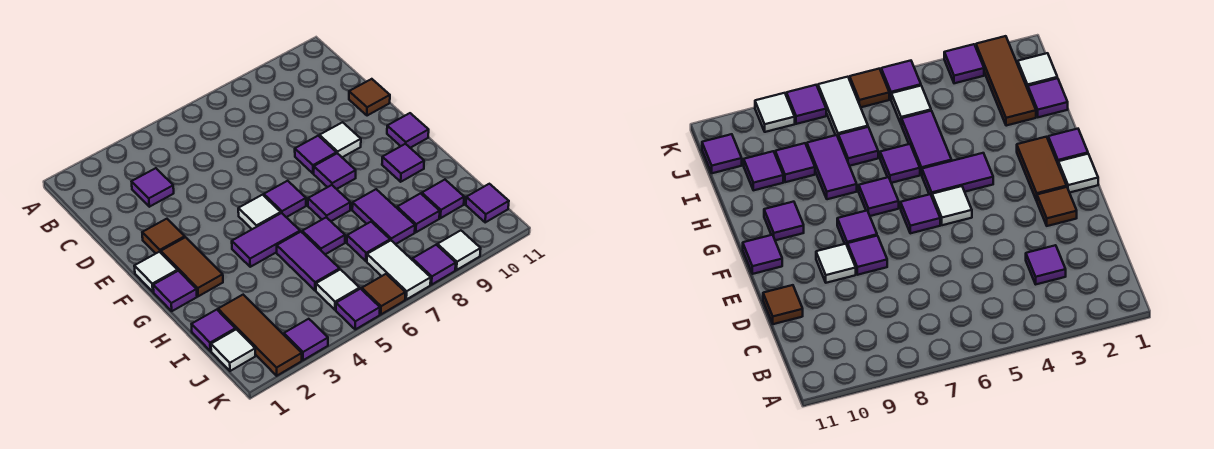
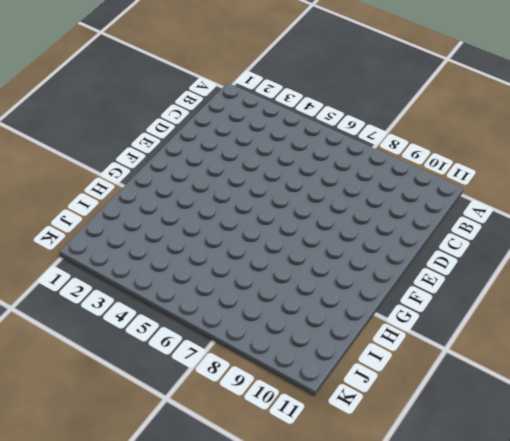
none -> purple tile C3 level 1
none -> brown tile D11 level 1
none -> brown tile E2 level 1
none -> purple tile E8 level 1

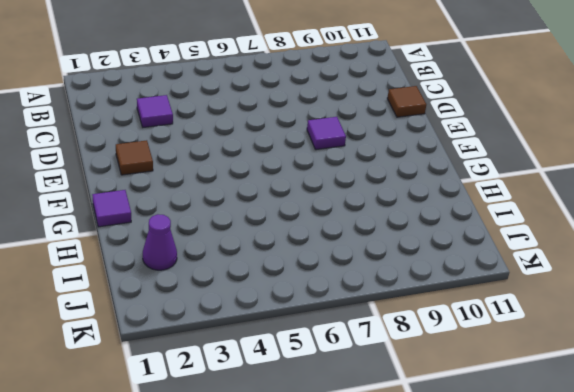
purple cone I2 level 1 -> brown tile I2:K2 level 1
none -> white tile E9 level 1
none -> white tile F1 level 1
none -> brown tile F2:G2 level 1
none -> white tile F5 level 1

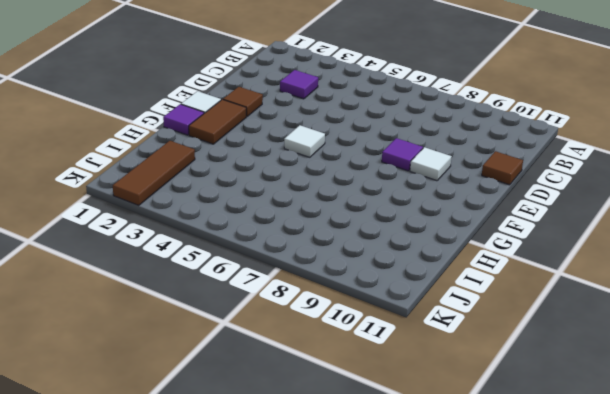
none -> purple tile F6 level 1
none -> purple tile F8 level 1
none -> purple tile F11 level 1
none -> purple tile G4:G5 level 1

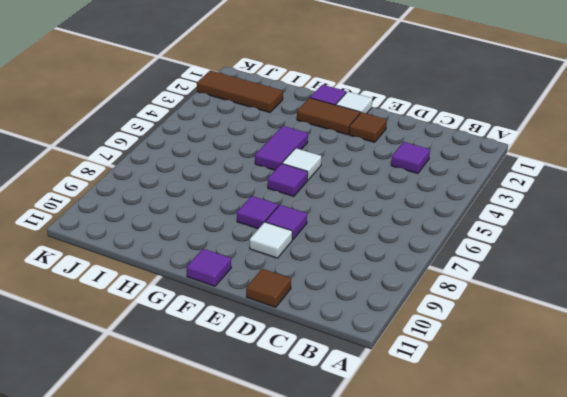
none -> purple tile G7 level 1
none -> purple tile G10 level 1
none -> purple tile H5:I5 level 1
none -> purple tile H6 level 1

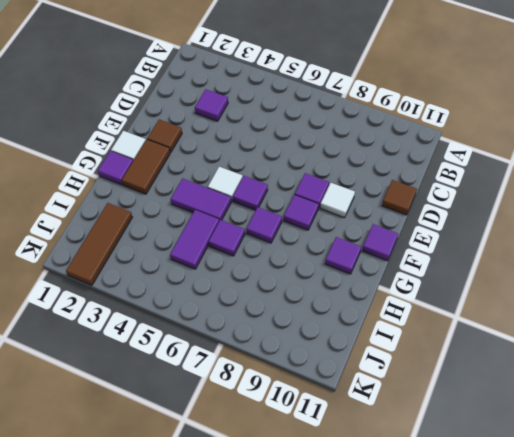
none -> purple tile H8:I8 level 1
none -> purple tile I1 level 1
none -> purple tile I7 level 1
none -> purple tile I9 level 1

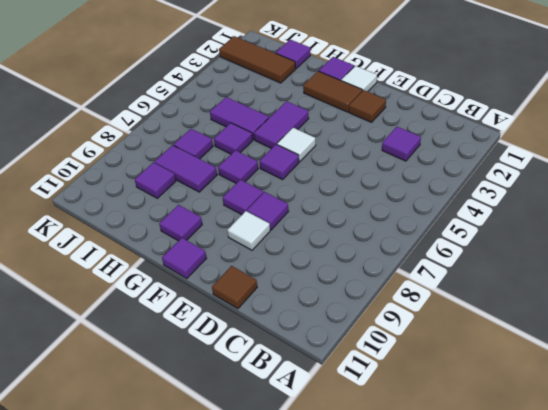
none -> purple tile I10 level 1
none -> white tile J1 level 1
none -> white tile J5 level 1
none -> white tile J7:K7 level 1

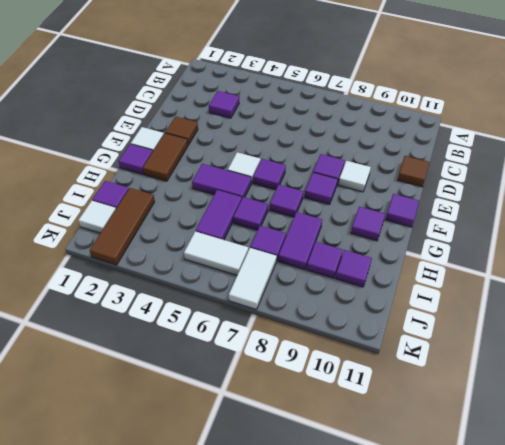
white tile J5:J6 level 1 -> white tile J5 level 1
none -> purple tile J11 level 1
none -> purple tile K3 level 1
none -> purple tile K5 level 1
none -> brown tile K6 level 1

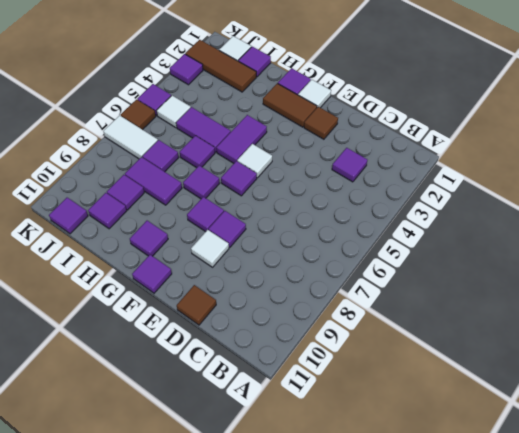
none -> purple tile K8 level 1
none -> white tile K9 level 1

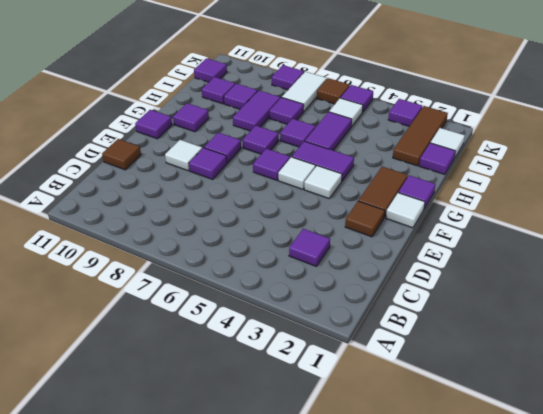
white tile F4 level 1 -> white tile K9 level 1

